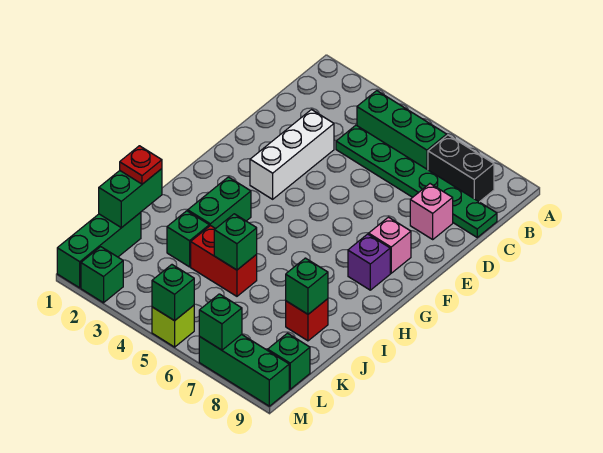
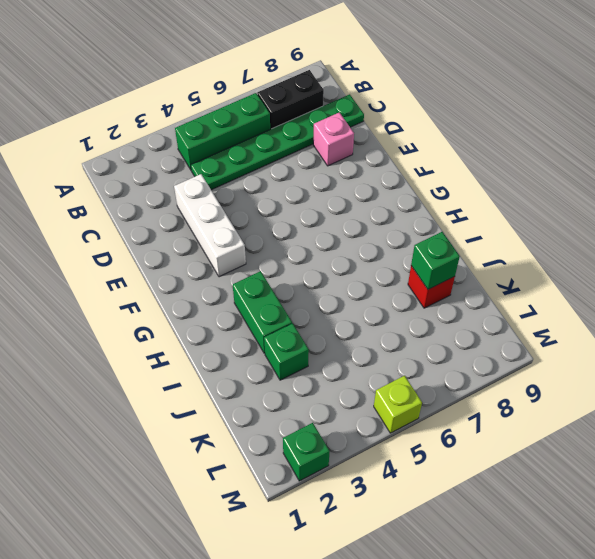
none -> pink brick F8 level 1
none -> purple brick G8 level 1
none -> red brick J4:J5 level 1

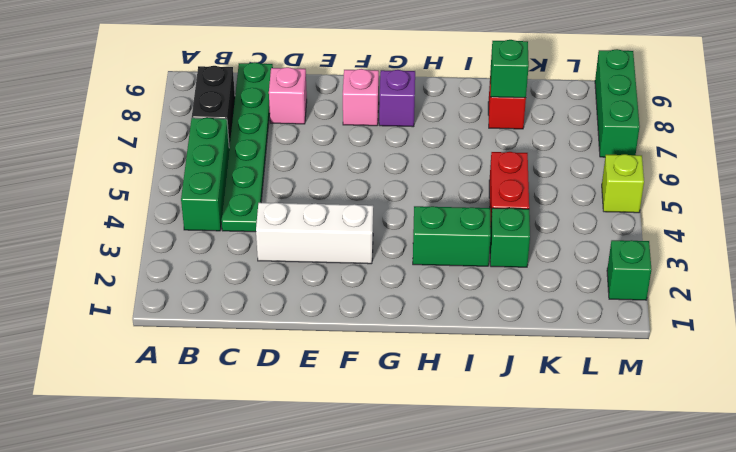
none -> green brick K1:M1 level 1
none -> green brick L9 level 1
none -> green brick J1:K1 level 2

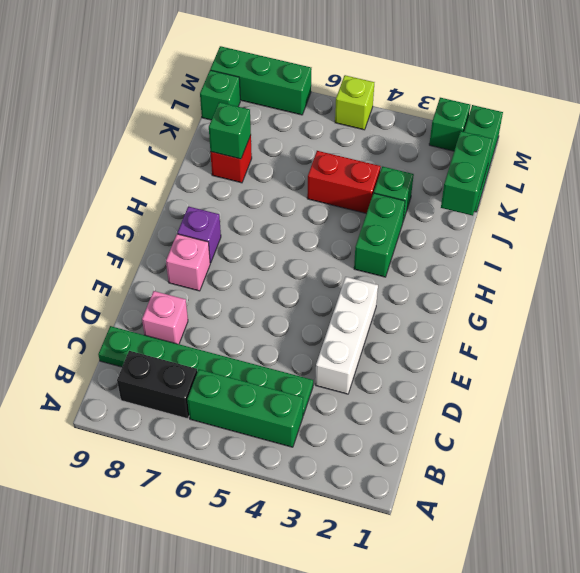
none -> green brick J5 level 2
none -> green brick M5 level 2
none -> green brick M7 level 2

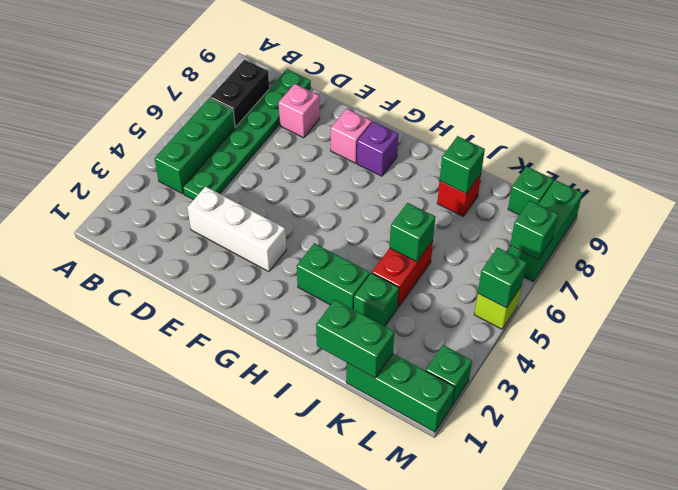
none -> red plate J1 level 3

